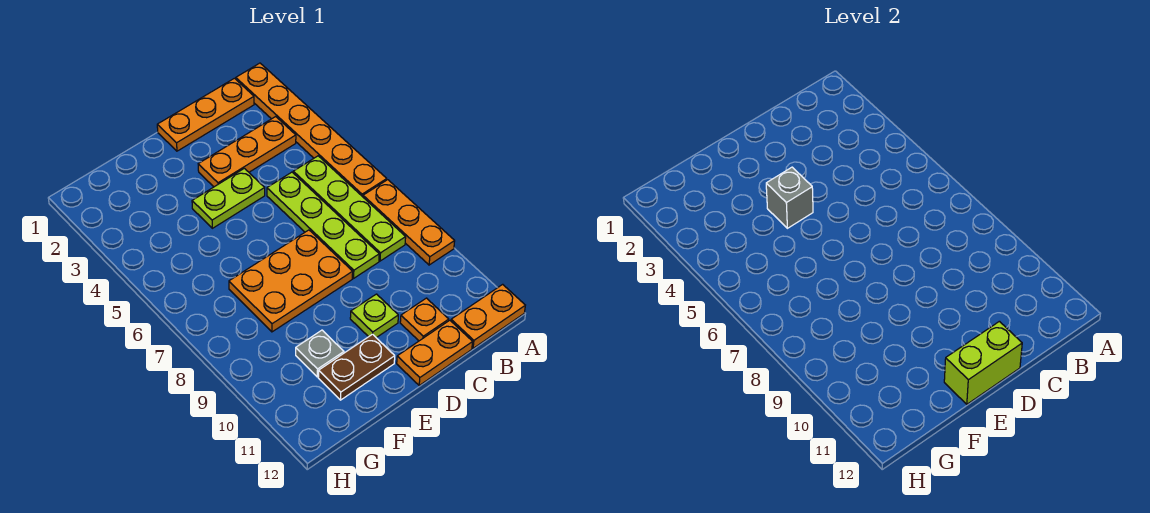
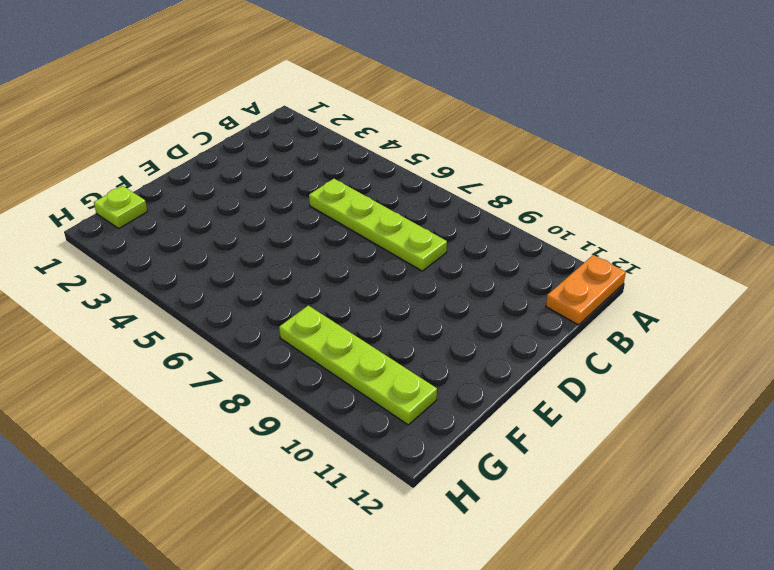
lime plate G1 level 1 -> lime plate D10 level 1
lime plate G8:G11 level 1 -> lime plate B5:B8 level 1
none -> orange plate A1:A6 level 1
none -> orange plate A7:A9 level 1
none -> orange plate B1:D1 level 1

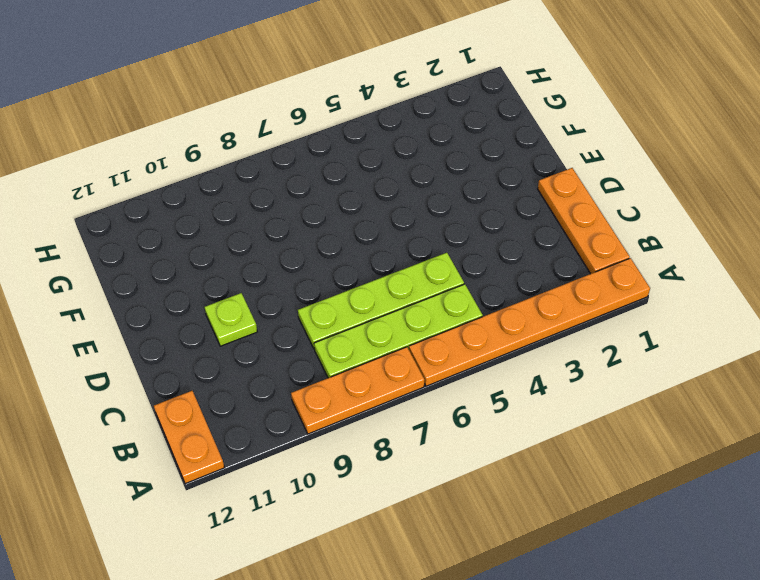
none -> orange plate B3:D3 level 1
none -> orange plate C11 level 1
none -> orange plate C12:D12 level 1

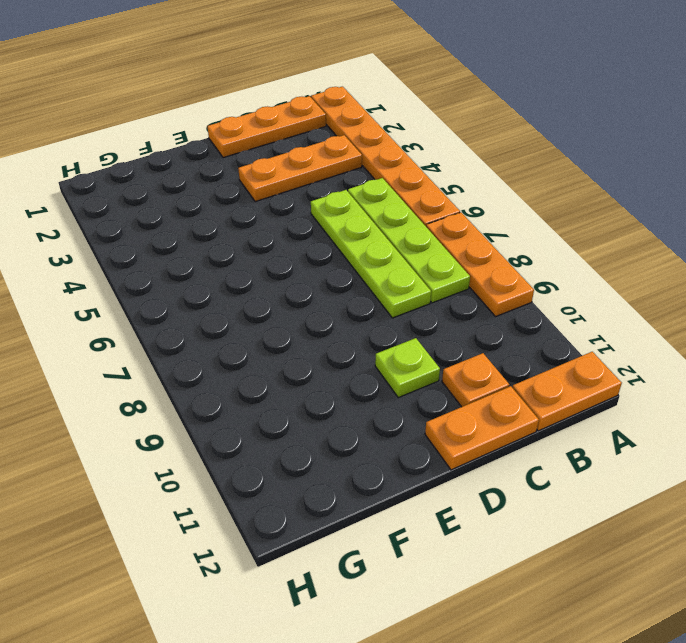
none -> lime plate D4:E4 level 1
none -> orange plate D7:F8 level 1
none -> brown plate E11:F11 level 1

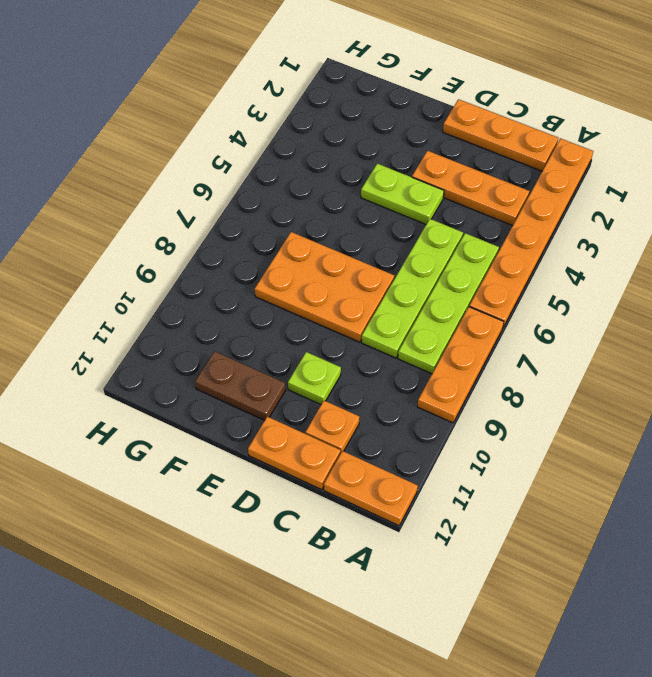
none -> grey plate F10 level 1
none -> lime brick D12:E12 level 2
none -> grey brick E4 level 2

